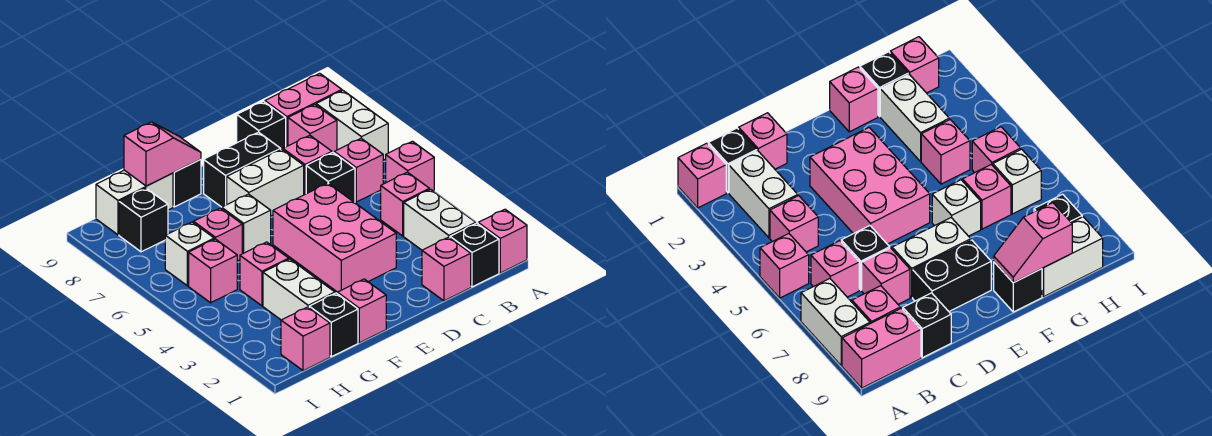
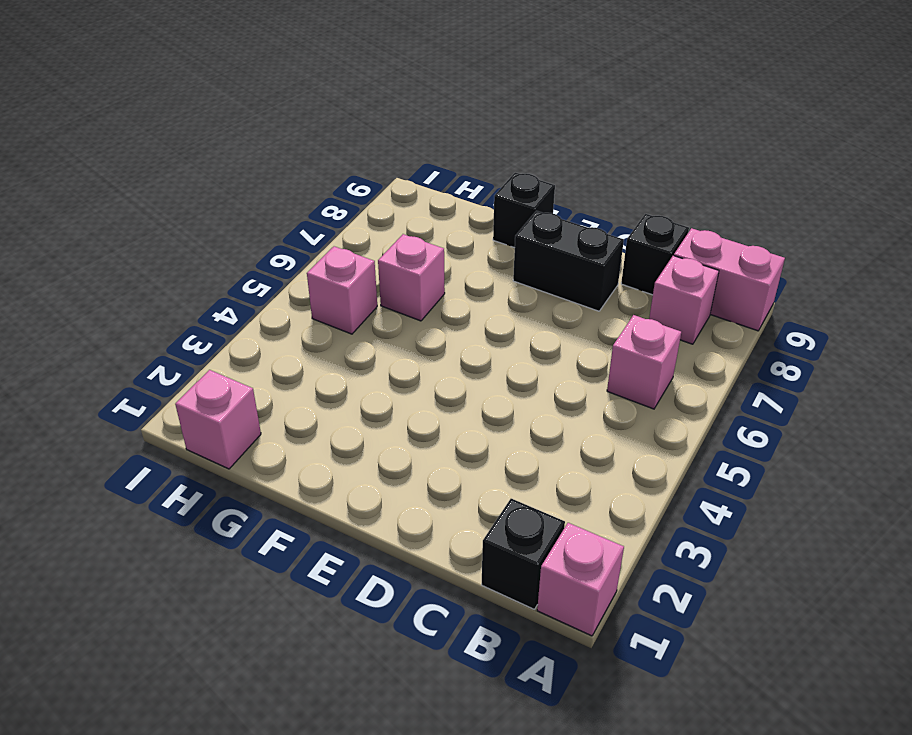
none -> pink brick A5 level 1
none -> white brick A7:A8 level 1
none -> white brick B2:B3 level 1

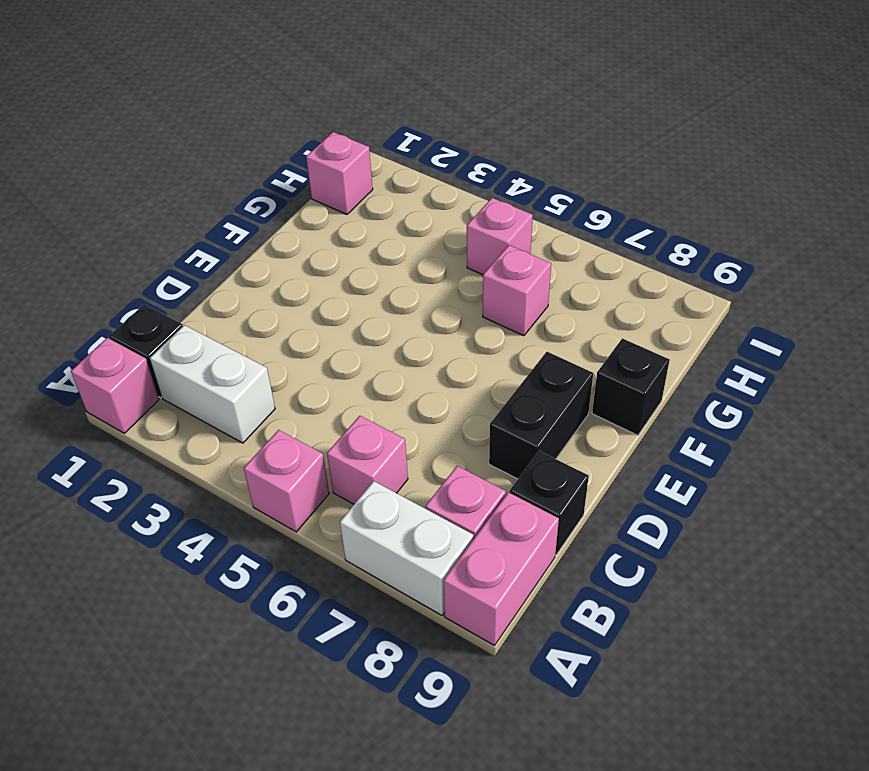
none -> pink brick B4 level 1
none -> pink brick C1 level 1
none -> black brick C6 level 1

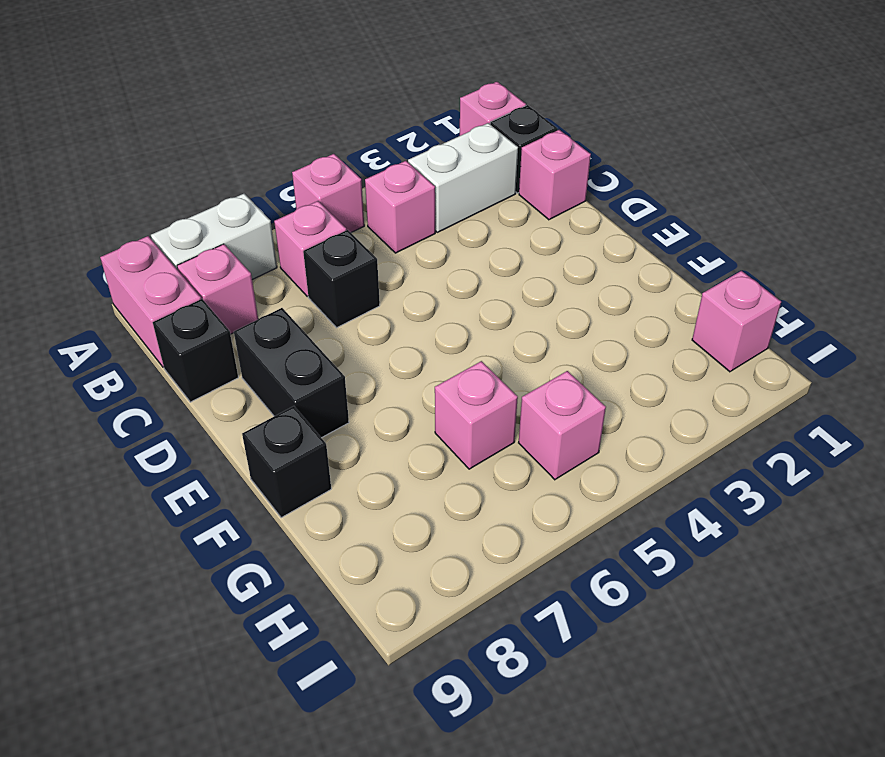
none -> pink brick C7 level 1
none -> pink brick D3:E5 level 1
none -> white brick D7:E7 level 1

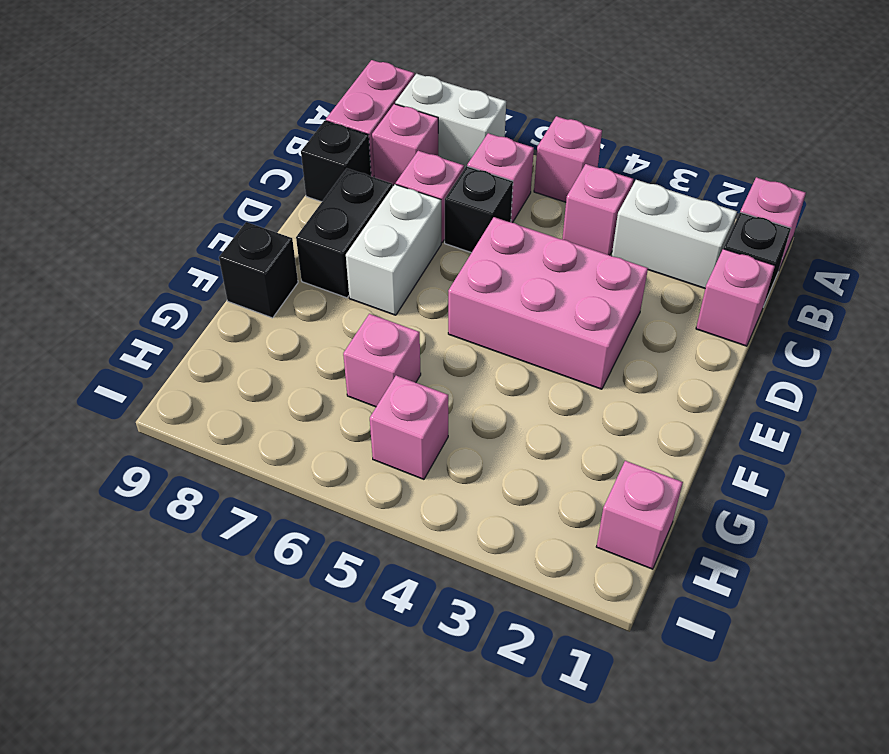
none -> pink brick F1 level 1
none -> white brick F6 level 1
none -> black brick G1 level 1

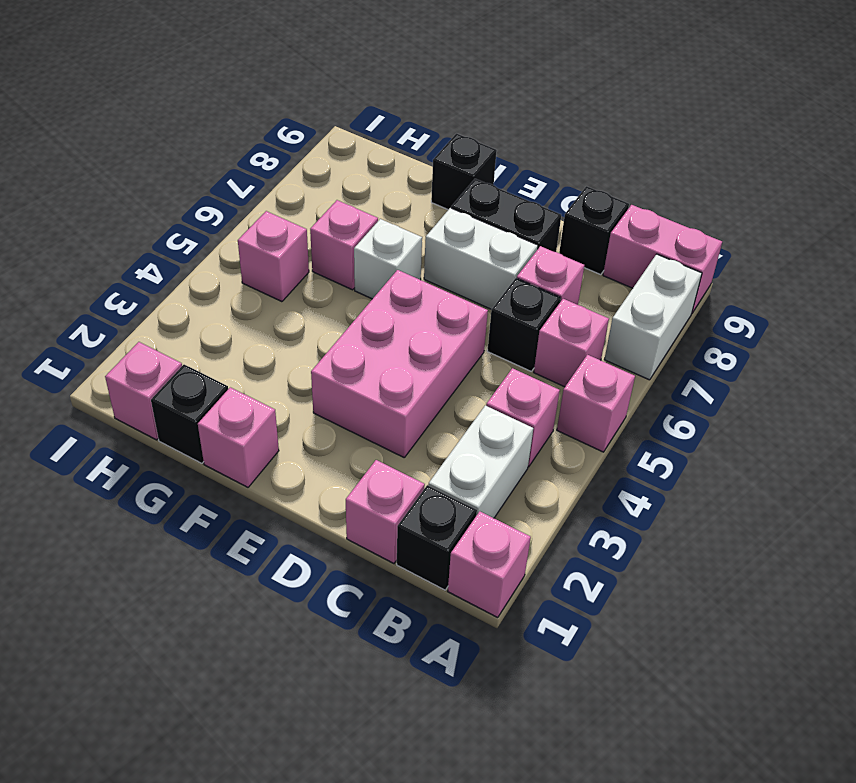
none -> pink brick B8 level 1
none -> white brick G2:G3 level 1
none -> pink brick G4 level 1

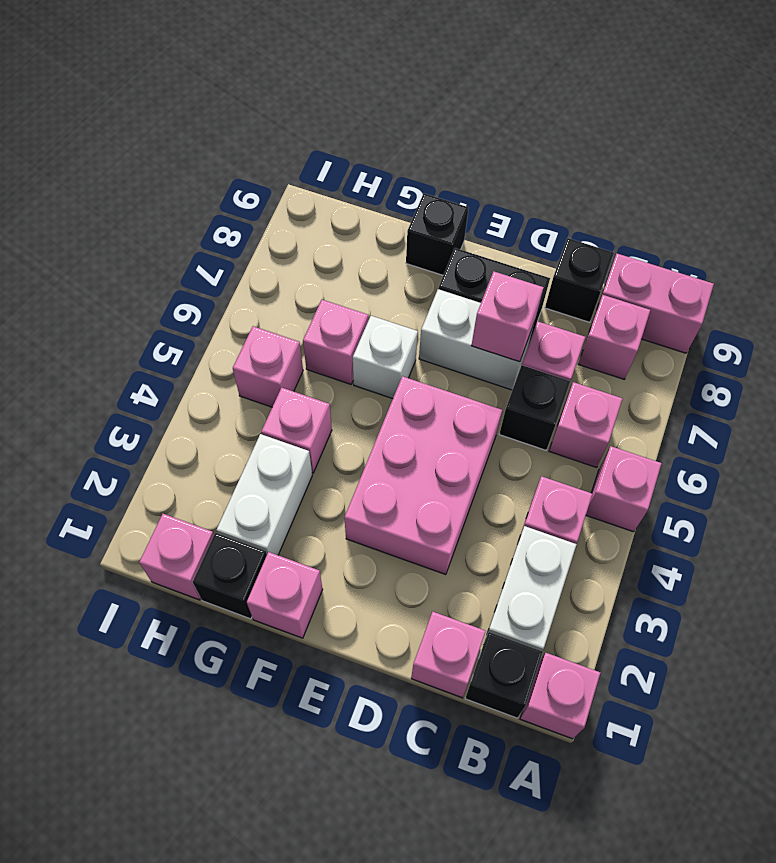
pink brick D7 level 2 -> none
none -> white brick A7:A8 level 1
none -> white brick G9:H9 level 1
none -> white brick H6 level 1

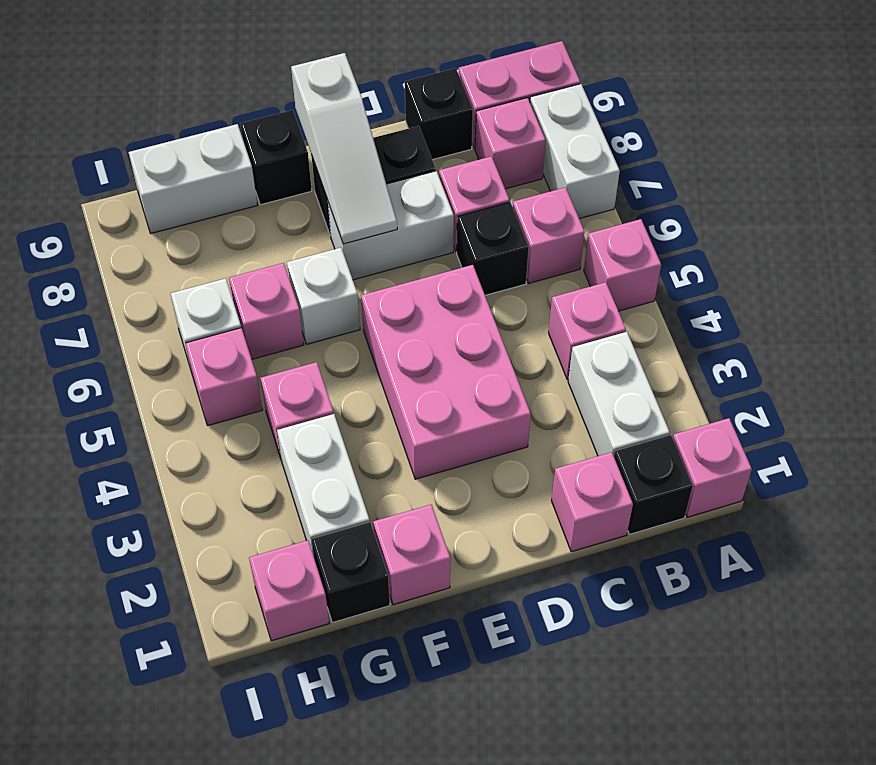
white slope E7:E9 level 2 top 9 -> none
none -> black brick H8 level 1
none -> pink slope F9:G9 level 2 top G

